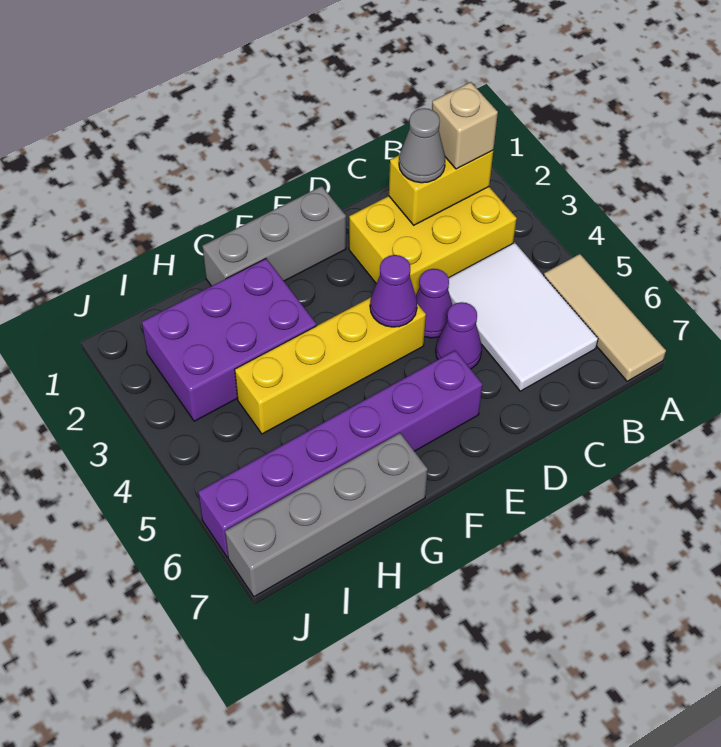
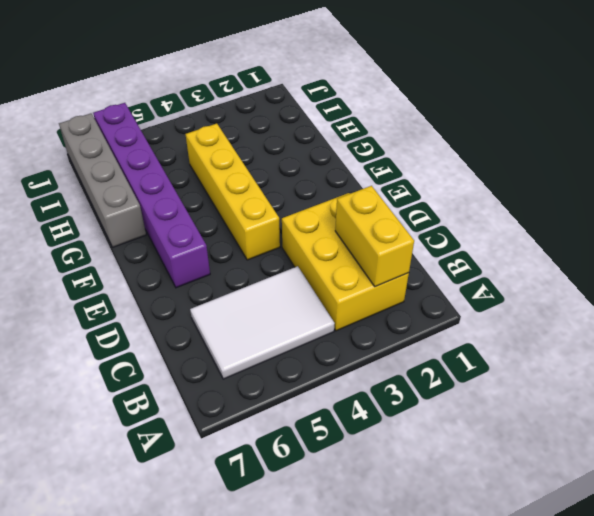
none -> tan tile A5:A7 level 1
none -> purple cone D4 level 1
none -> purple cone D5 level 1

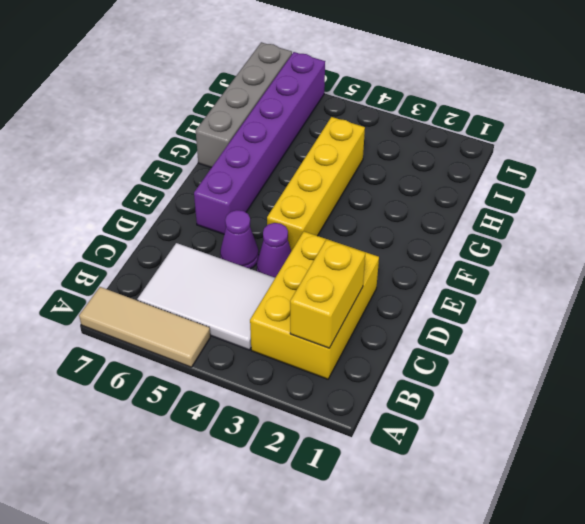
none -> grey brick E1:G1 level 1
none -> purple brick G2:I3 level 1
none -> purple cone E4 level 2

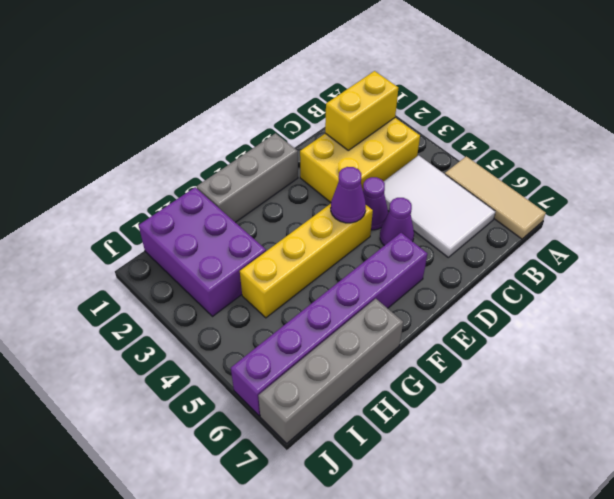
purple brick H1:I3 level 1 -> purple brick G2:I3 level 1
none -> tan brick B2 level 3
none -> grey cone C2 level 3

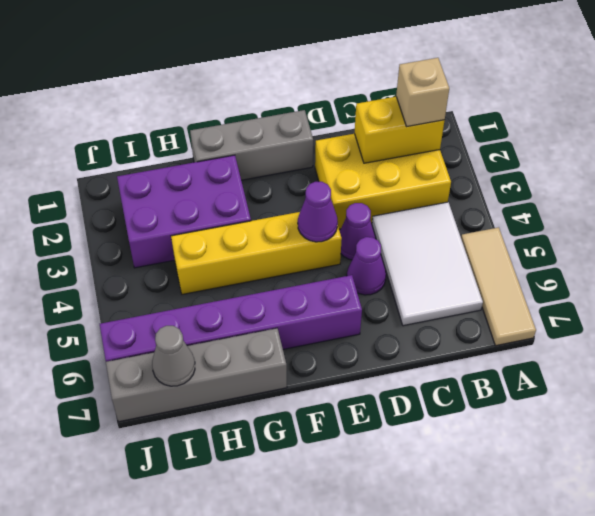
grey cone I7 level 2 -> grey cone C2 level 3

